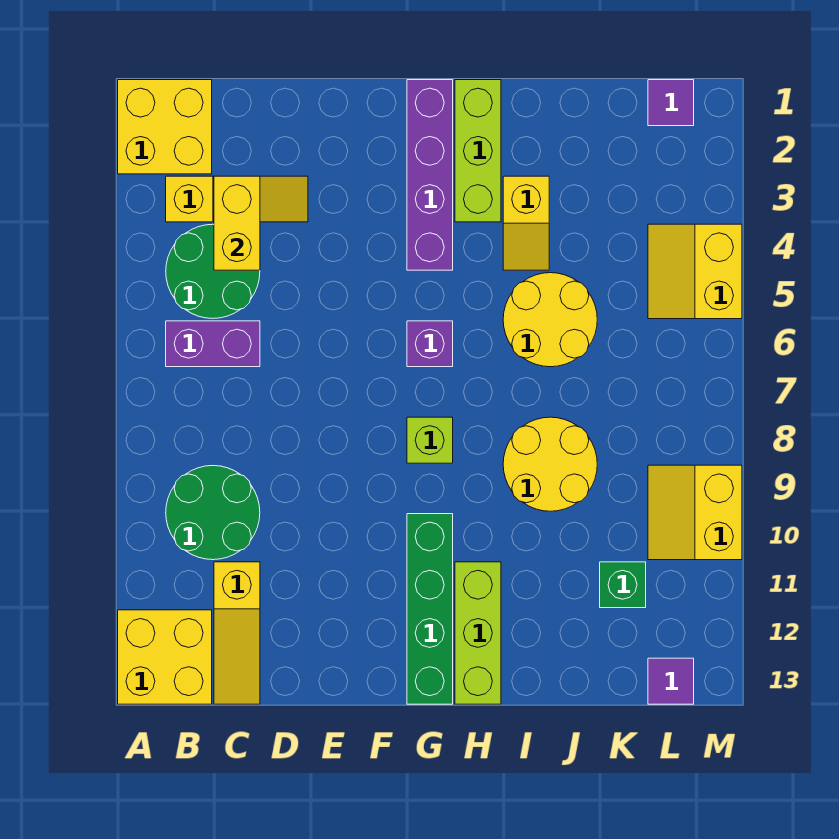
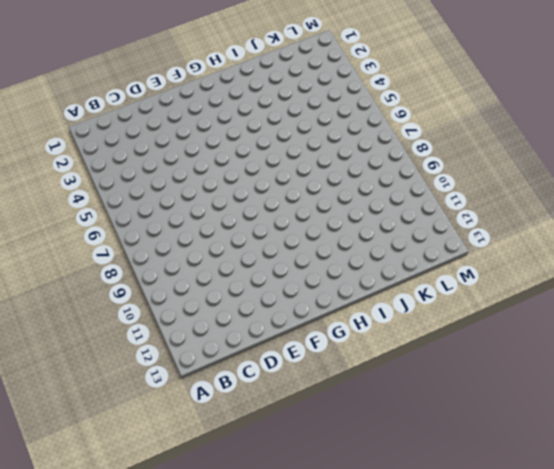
none -> yellow brick A1:B2 level 1
none -> yellow brick A12:B13 level 1
none -> yellow slope B3:D3 level 1 top B

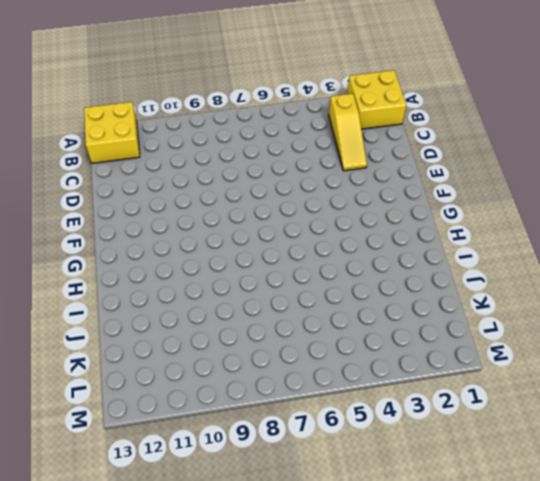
none -> green round brick B4:C5 level 1
none -> purple brick B6:C6 level 1
none -> green round brick B9:C10 level 1

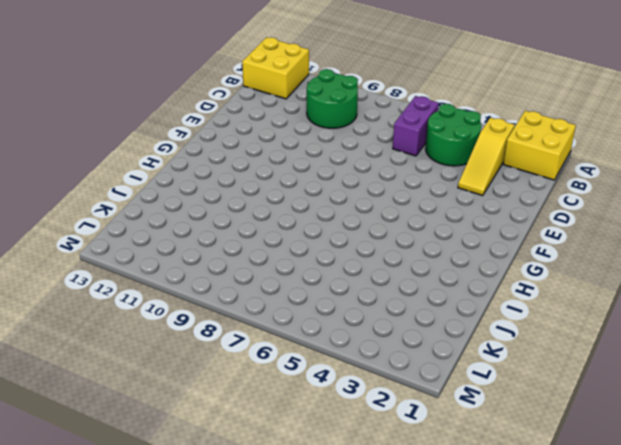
none -> yellow slope C11:C13 level 1 top 11
none -> purple brick G1:G4 level 1
none -> purple brick G6 level 1

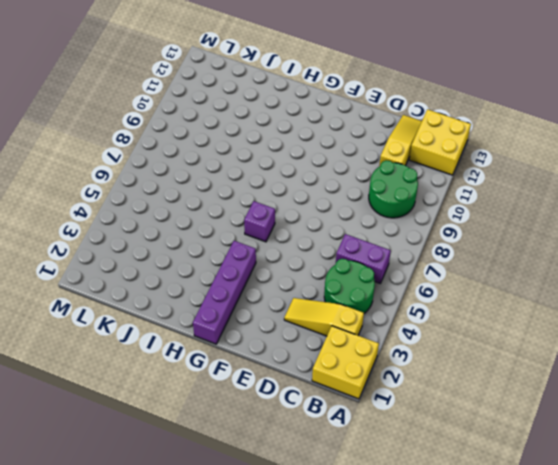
none -> lime brick G8 level 1
none -> green brick G10:G13 level 1
none -> lime brick H1:H3 level 1

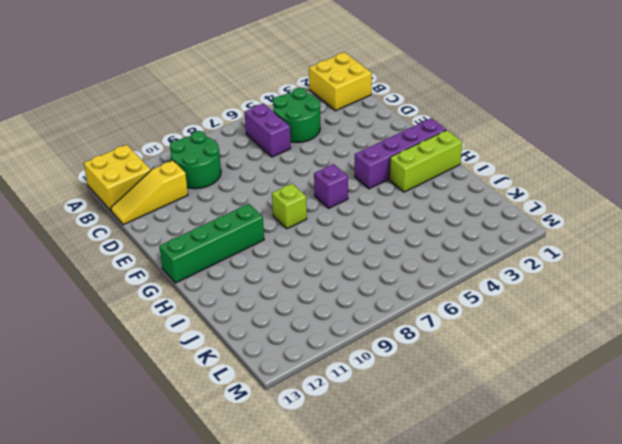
none -> yellow slope B3:D3 level 1 top B
none -> lime brick H11:H13 level 1
none -> yellow slope I3:I4 level 1 top 3

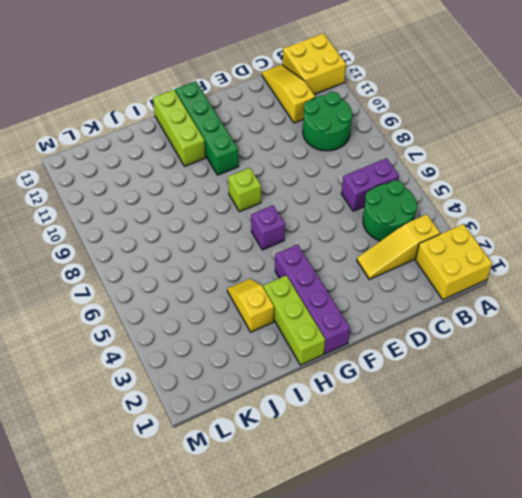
none -> yellow round brick I5:J6 level 1
none -> yellow round brick I8:J9 level 1
none -> green brick K11 level 1

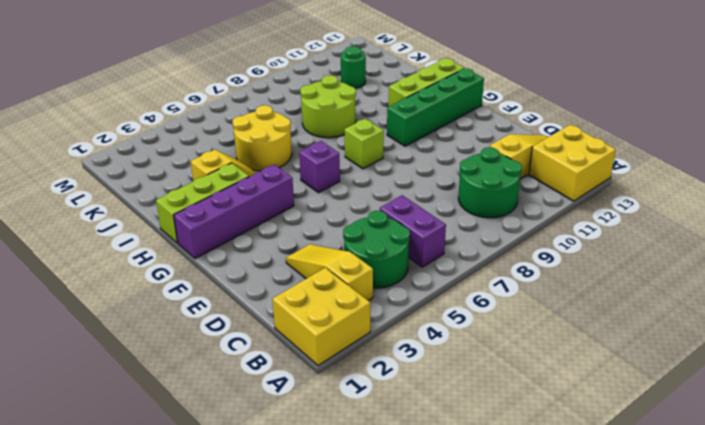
lime round brick I8:J9 level 1 -> yellow round brick I8:J9 level 1
green round brick K11 level 1 -> green brick K11 level 1
none -> purple tile L1 level 1
none -> yellow slope L4:M5 level 1 top M
none -> yellow slope L9:M10 level 1 top M

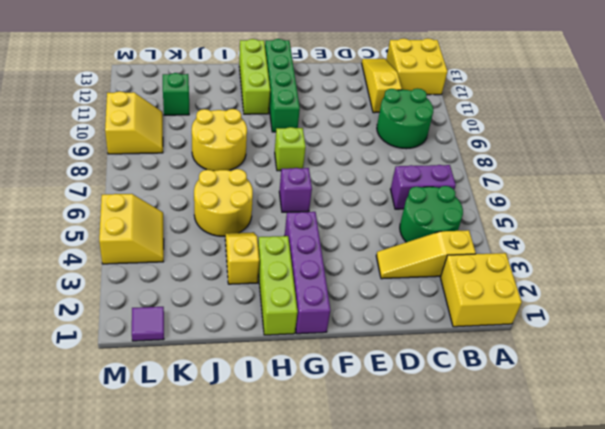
none -> purple tile L13 level 1
none -> yellow brick C3:C4 level 2

